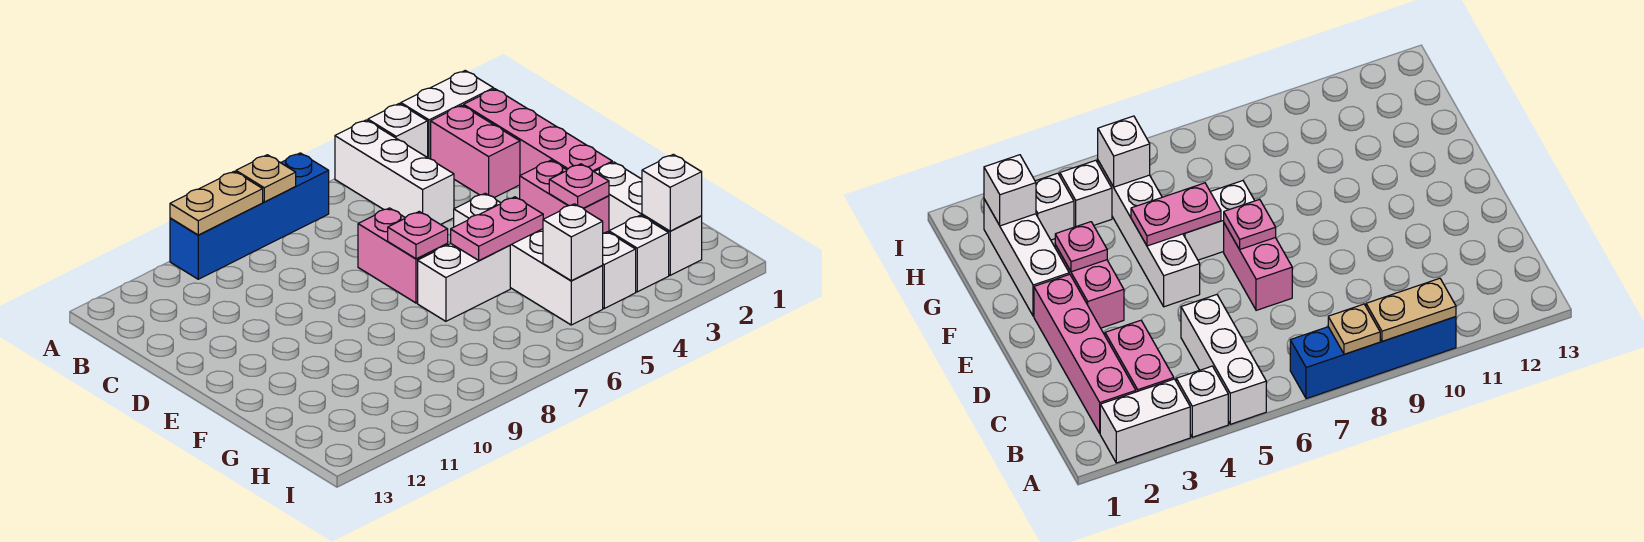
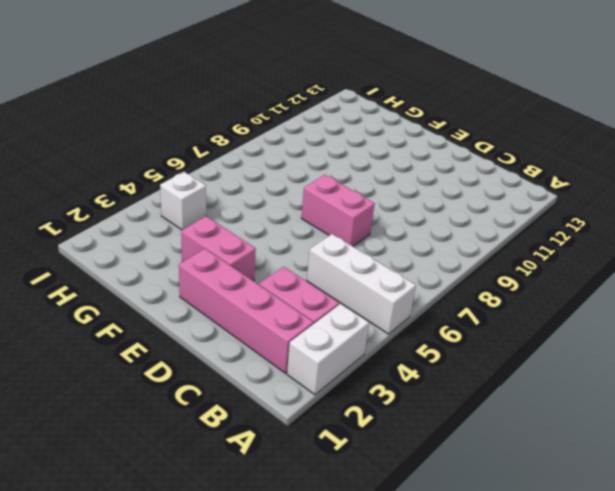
none -> white brick A4 level 1
none -> blue brick A7:A10 level 1
none -> white brick E5:H5 level 1

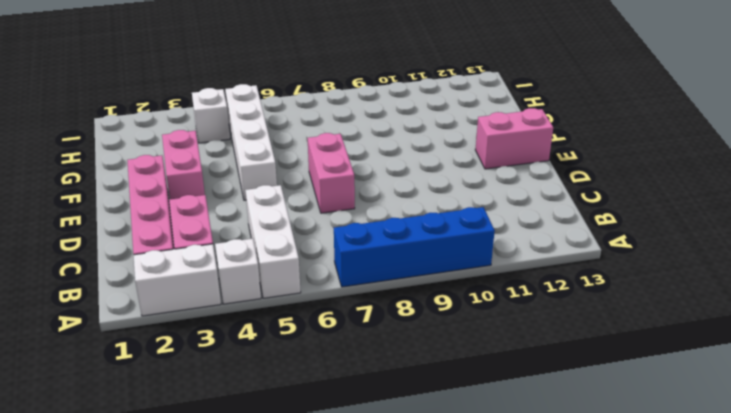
pink brick E12:E13 level 1 -> none
none -> white brick F2:H2 level 1
none -> white brick F6:F7 level 1
none -> white brick H3 level 1

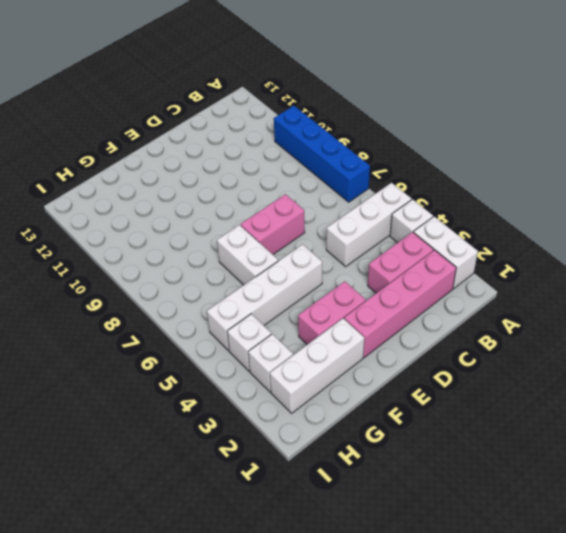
none -> tan plate A8 level 2
none -> tan plate A9:A10 level 2
none -> pink plate E7 level 2

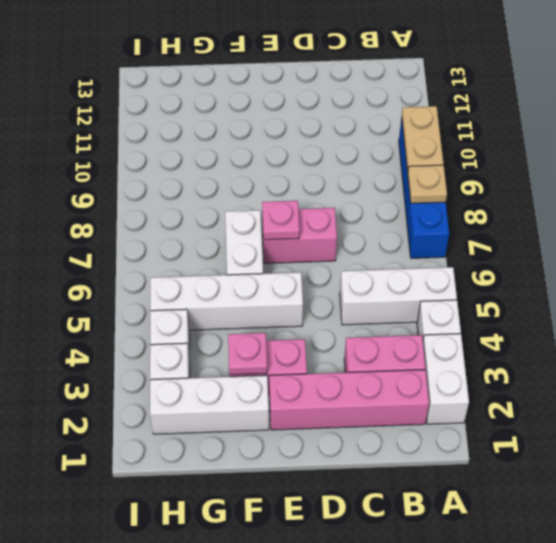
none -> pink plate F5:F6 level 2
none -> white brick H2 level 2
none -> white brick H5 level 2

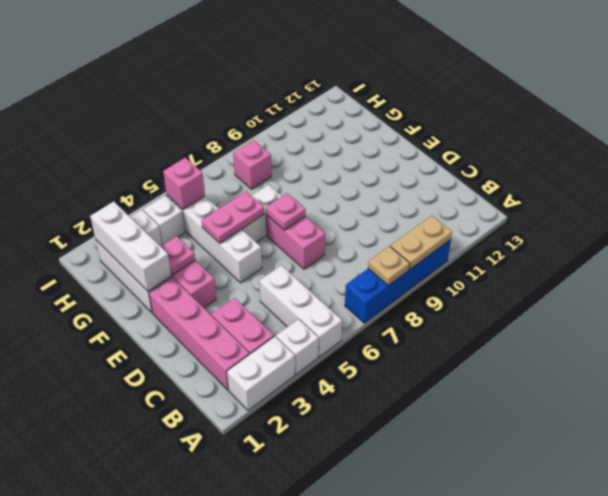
white brick F2:H2 level 2 -> white brick H2 level 2
pink brick H5 level 2 -> white brick H5 level 2
pink brick H8 level 1 -> none

